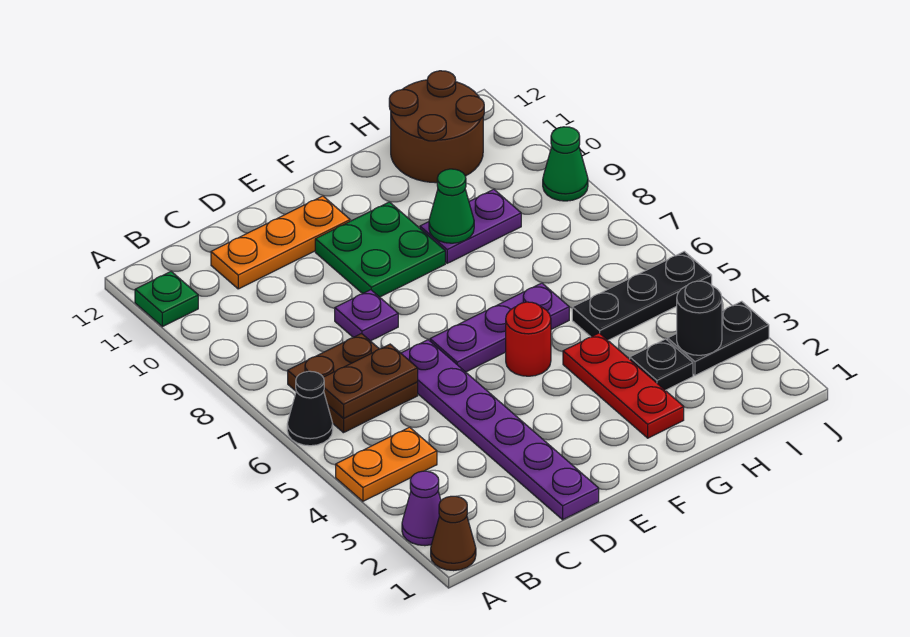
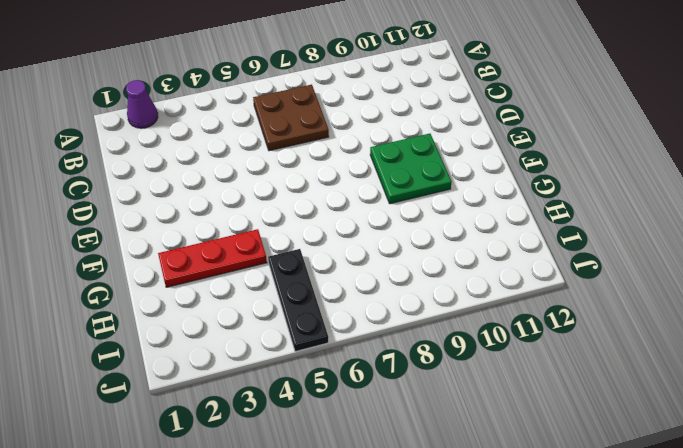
none -> brown cone A1 level 1
none -> orange plate A4:B4 level 1
none -> black cone A6 level 1

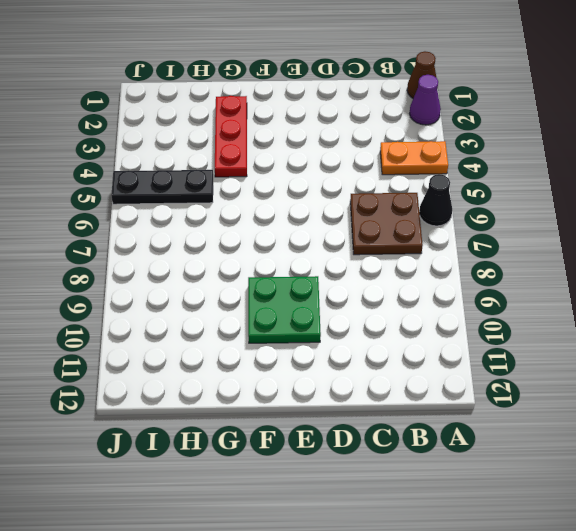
none -> green plate A11 level 1
none -> orange plate C11:E11 level 1
none -> purple plate D1:D6 level 1

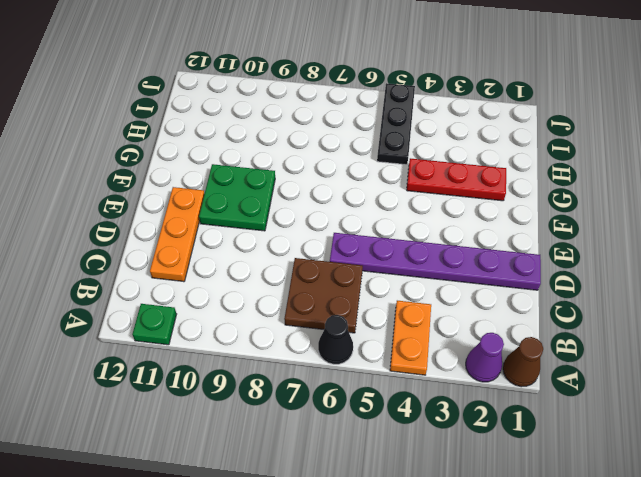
none -> purple plate D8 level 1
none -> purple plate E6:G6 level 1
none -> red round brick F5 level 1

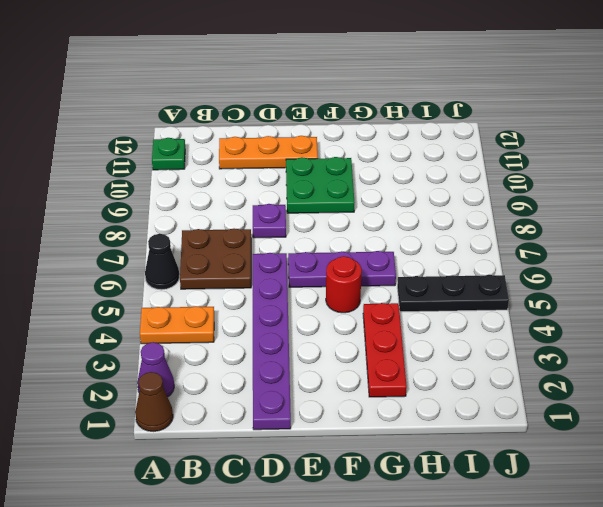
none -> purple plate G9:H9 level 1
none -> black plate H3 level 1
none -> brown round brick H11:I12 level 1

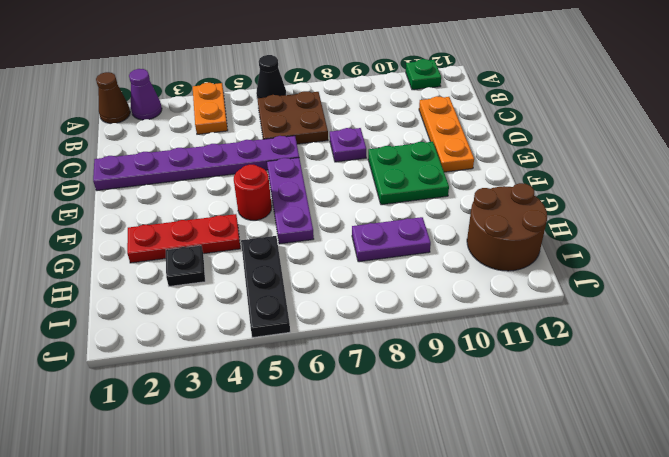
purple plate H8:H9 level 1 -> purple plate G9:H9 level 1
none -> black plate I3:J3 level 1
none -> green cone J9 level 1
none -> brown plate B6:C6 level 2

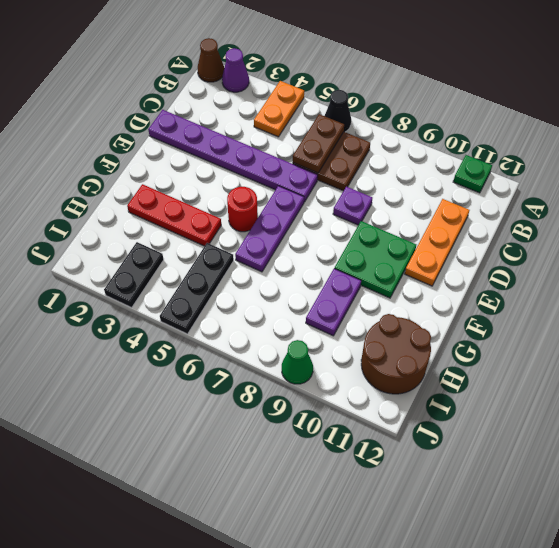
none -> black plate H3 level 1
none -> green cone G9 level 2
none -> black round brick I3 level 2

